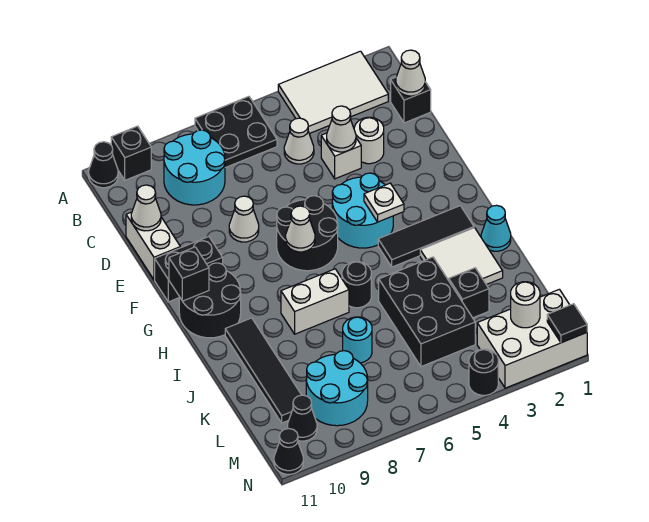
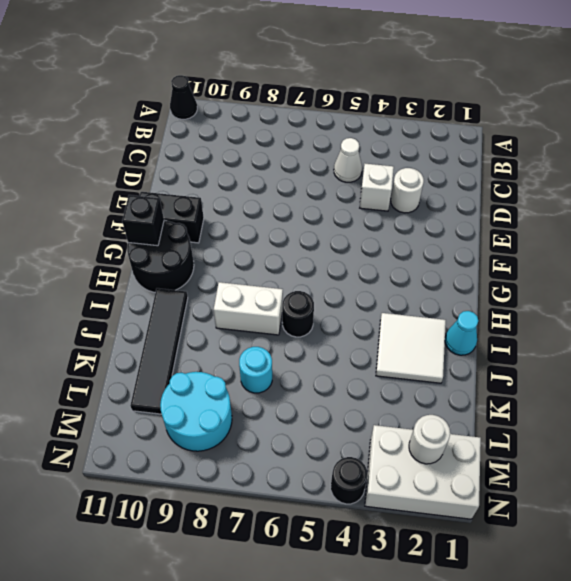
none -> white tile A2:B4 level 1
none -> black plate A6:B7 level 1
none -> black brick A10 level 1
none -> cyan round brick B8:C9 level 1

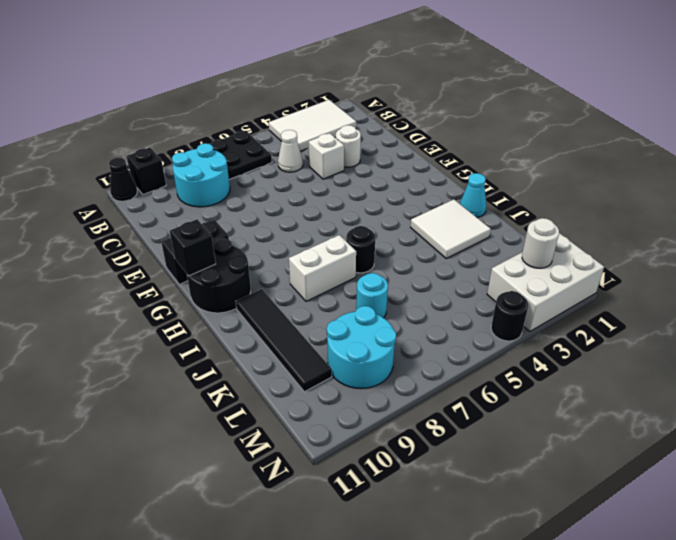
none -> black brick C1 level 1
none -> white brick D11:E11 level 1
none -> white cone E8 level 1
none -> cyan round brick F4:G5 level 1

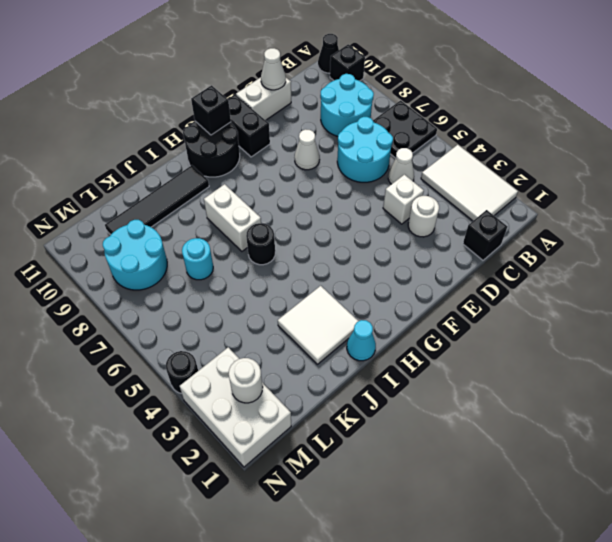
cyan round brick C6:D7 level 1 -> cyan round brick F4:G5 level 1
none -> black round brick F6:G7 level 1
none -> black tile H2:H4 level 1
none -> black brick J4:L5 level 1
none -> black brick K3 level 1

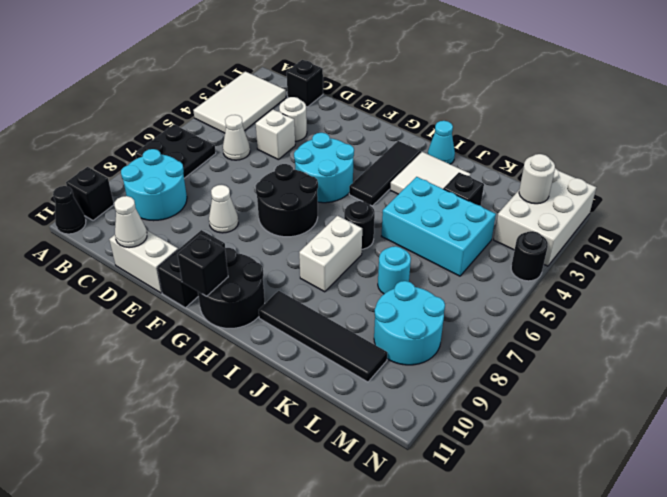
cyan brick J4:L5 level 1 -> black brick J4:L5 level 1
none -> black cone M10 level 1
none -> black cone N11 level 1
none -> white cone C1 level 2
none -> white cone D4 level 2

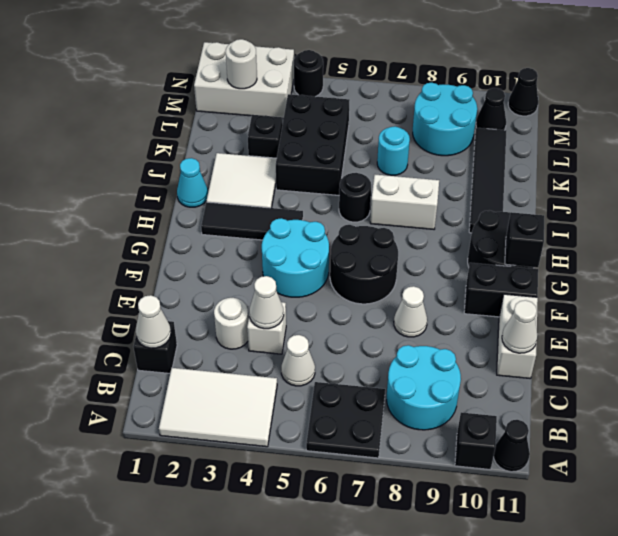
none -> white plate G4 level 2
none -> white cone G7 level 2
none -> black tile N1 level 2

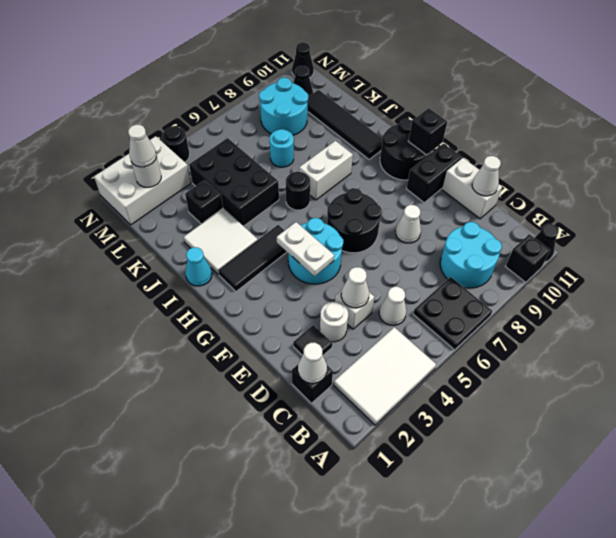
black tile D2 level 1 -> black tile N1 level 2
white plate F4:G4 level 2 -> white plate G4 level 2
white cone M2 level 3 -> white cone G7 level 2

